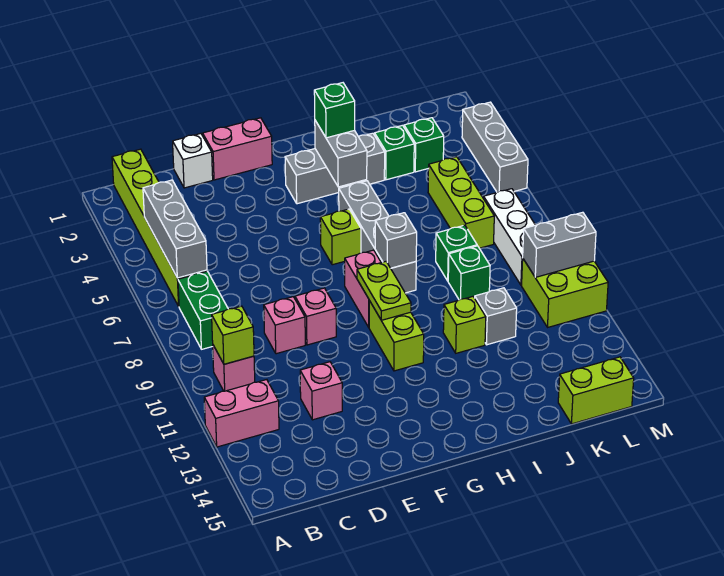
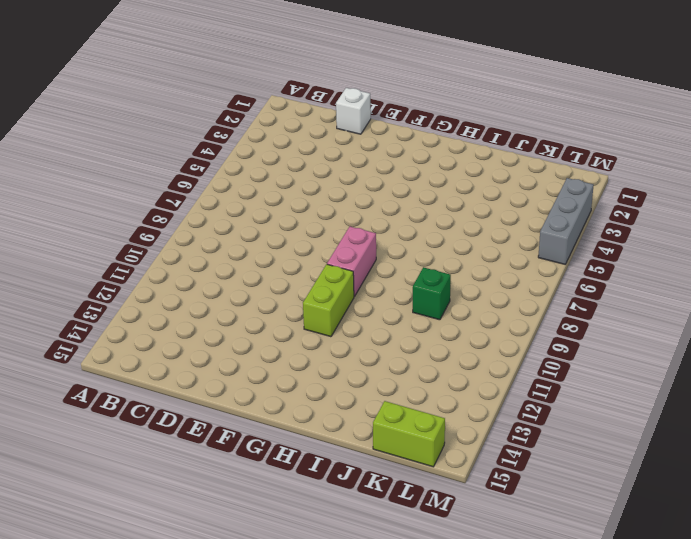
none -> pink brick A12:B12 level 1
none -> lime brick B1:B6 level 1
none -> green brick B7:B8 level 1
none -> pink brick B10 level 1

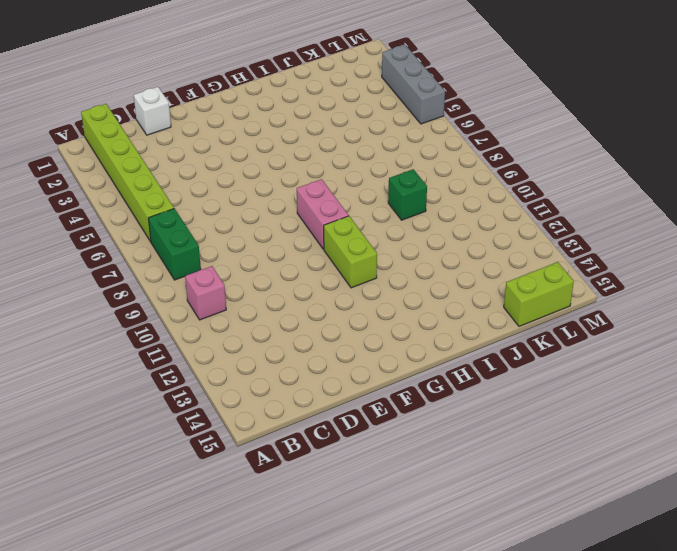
none -> pink brick A12:B12 level 1
none -> pink brick D9 level 1
none -> pink brick D12 level 1
none -> pink brick E1:F1 level 1

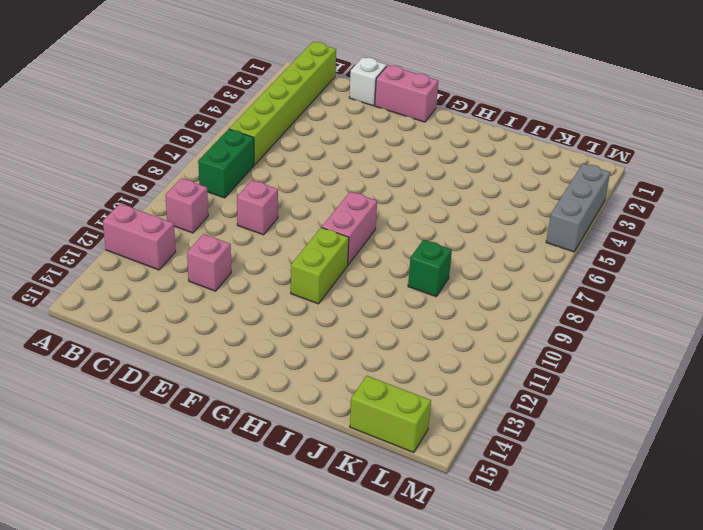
none -> pink brick E9 level 1
none -> grey brick G3:I3 level 1
none -> lime brick G6 level 1
none -> grey brick H5:H8 level 1

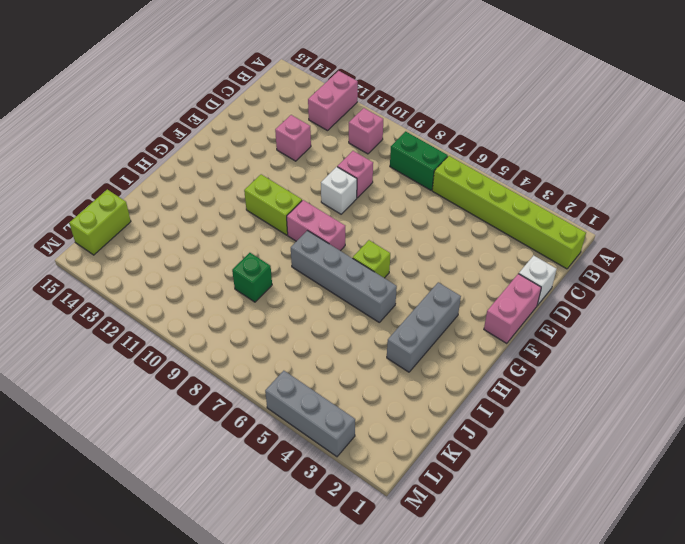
white brick E9 level 1 -> pink brick E9 level 1
none -> lime brick I11 level 1
none -> green brick J3 level 1
none -> green brick J8 level 1
none -> grey brick J11 level 1

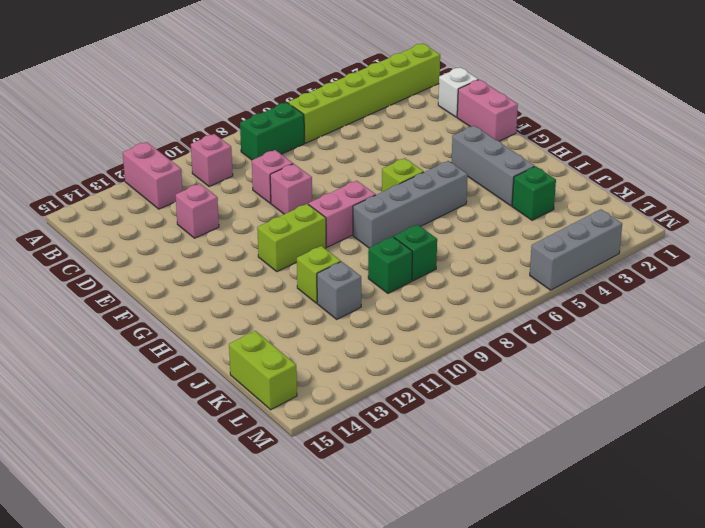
none -> green brick K3 level 1
none -> lime brick K5:K7 level 1
none -> white brick L7:L9 level 1
none -> lime brick L10:M11 level 1

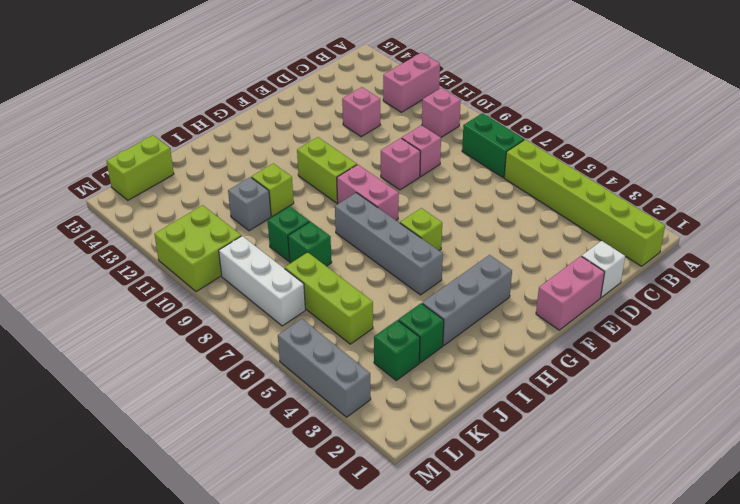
none -> grey brick B4:B6 level 2
none -> lime brick B10 level 2
none -> lime plate G9:G10 level 2
none -> grey brick H3:H4 level 2

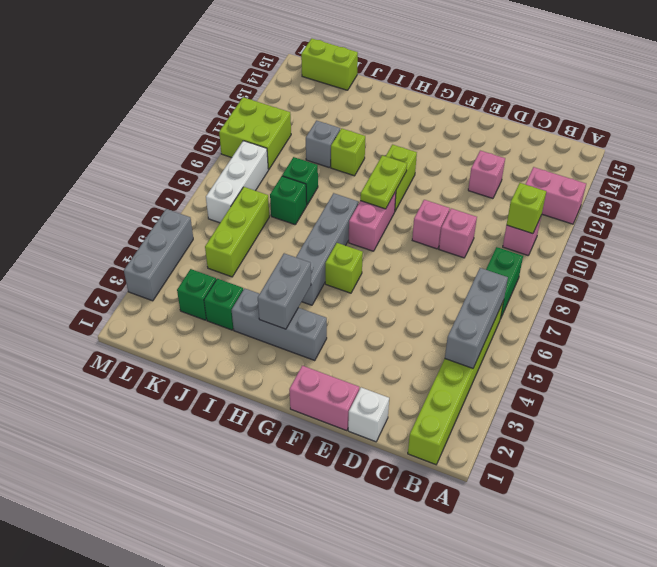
none -> grey brick H8 level 2
none -> grey brick L10:M10 level 2
none -> green brick H3 level 3

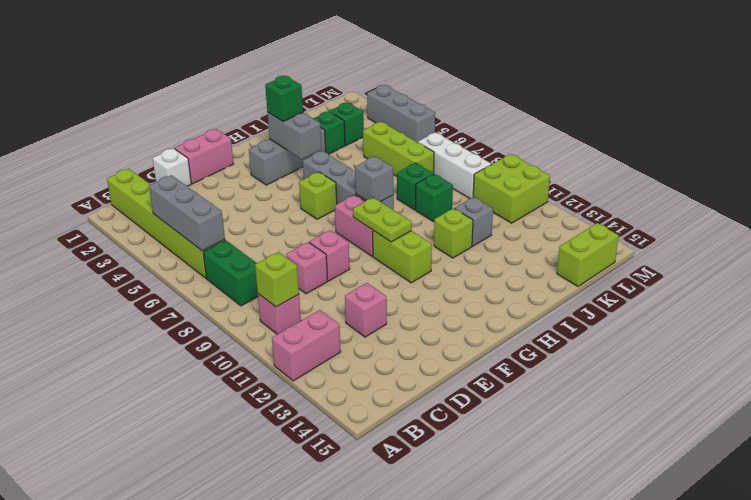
none -> grey brick L10:M10 level 2

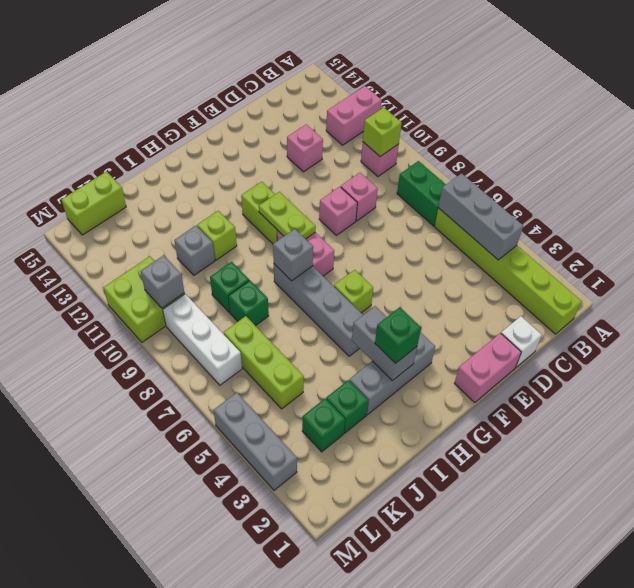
grey brick L10 level 2 -> grey brick L10:M10 level 2

